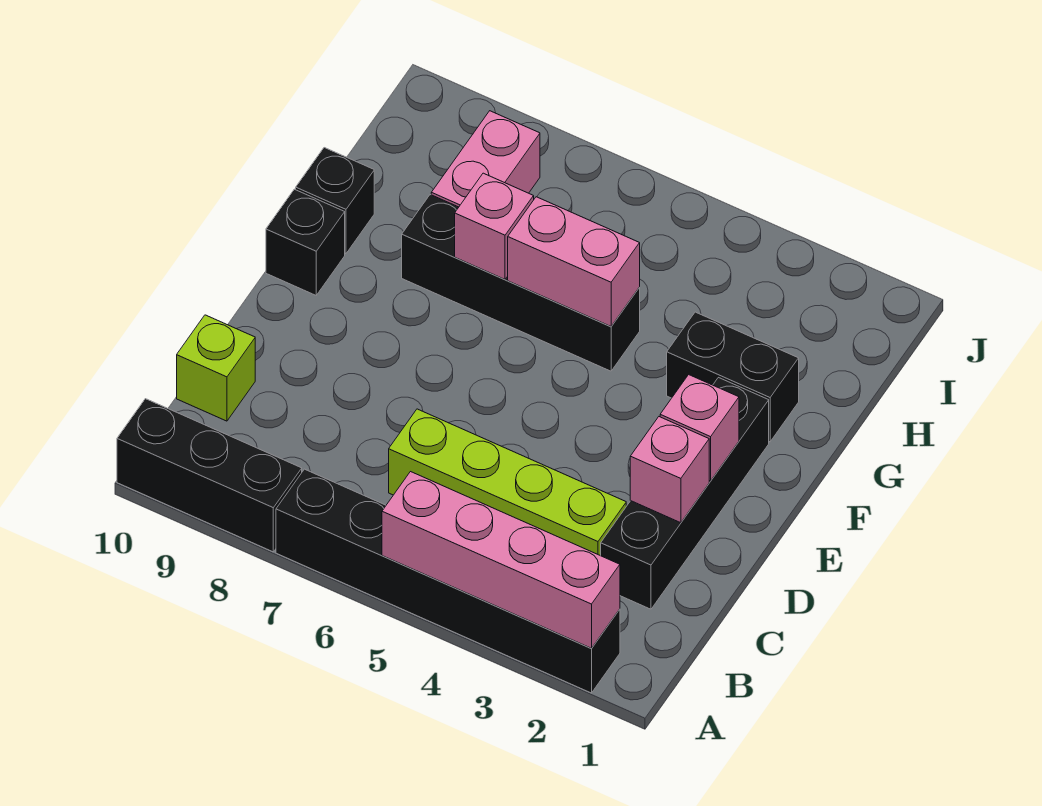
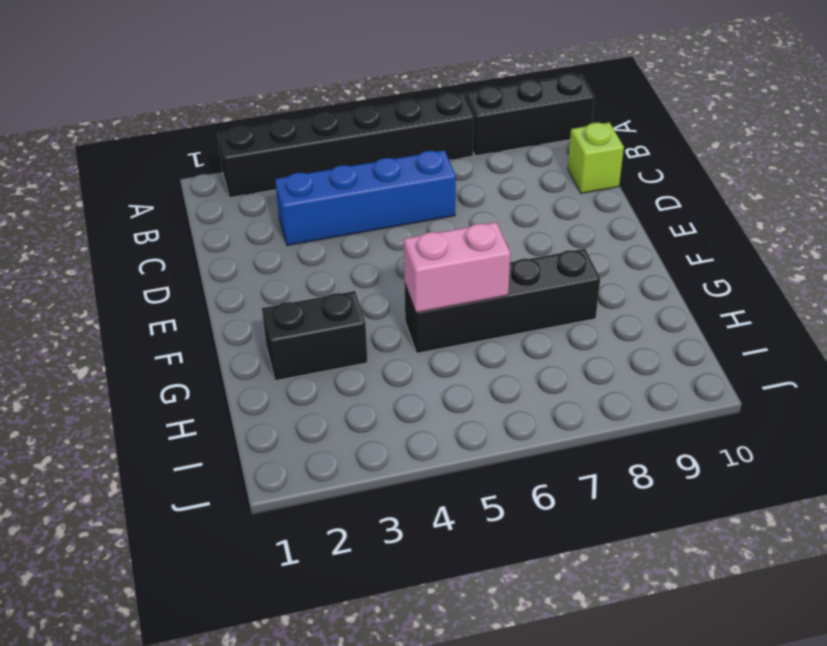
blue brick C3:C6 level 1 -> lime brick C3:C6 level 1
none -> black brick C2:F2 level 1
none -> black brick F10 level 1
none -> black brick G10 level 1

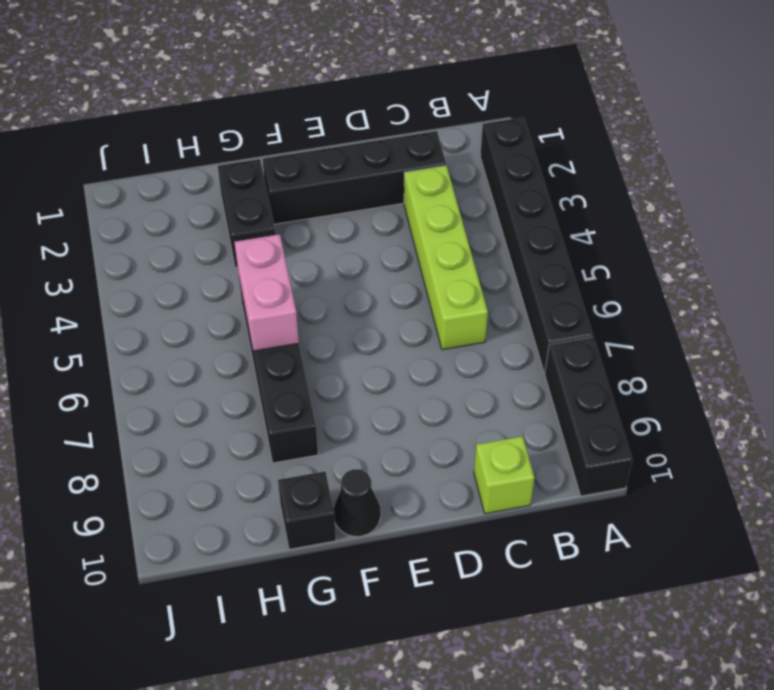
black cone F10 level 1 -> black brick F10 level 1
none -> pink brick H8:I8 level 1
none -> pink brick A2:A5 level 2
none -> pink brick D2 level 2

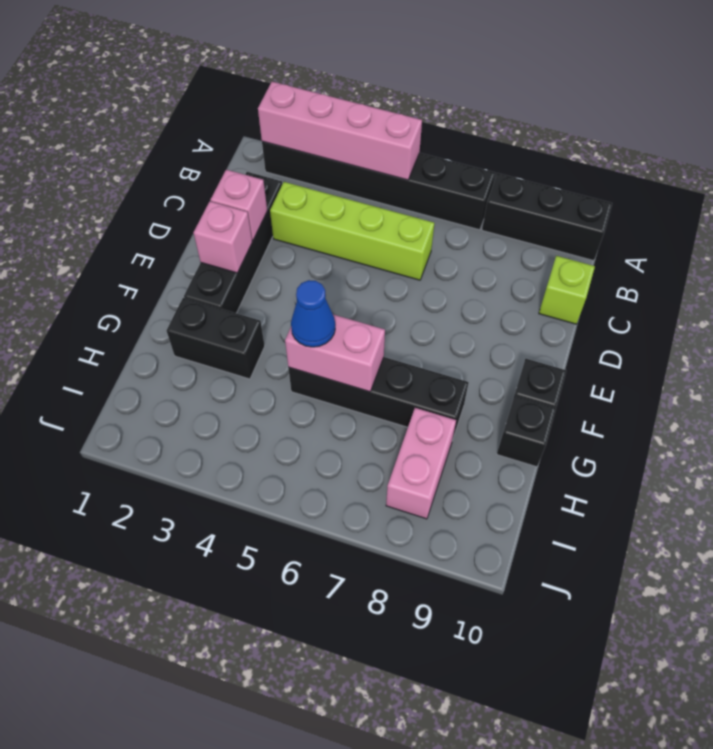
blue cone G5 level 3 -> none
none -> pink brick G7 level 2

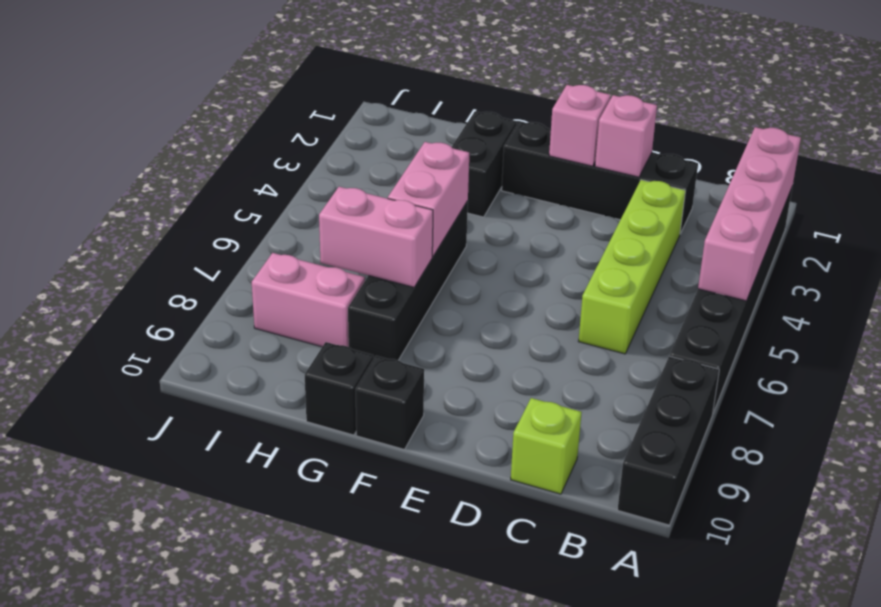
pink brick G7:H7 level 2 -> pink brick G7 level 2

